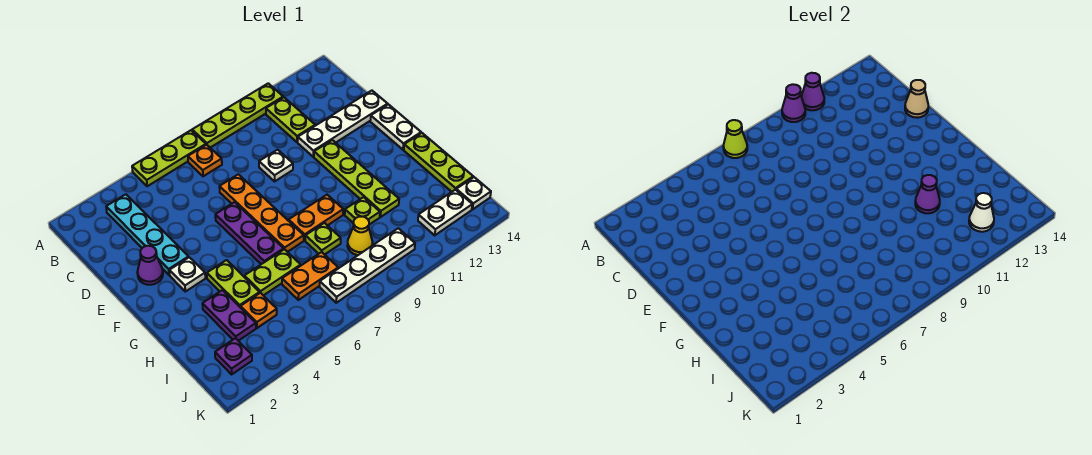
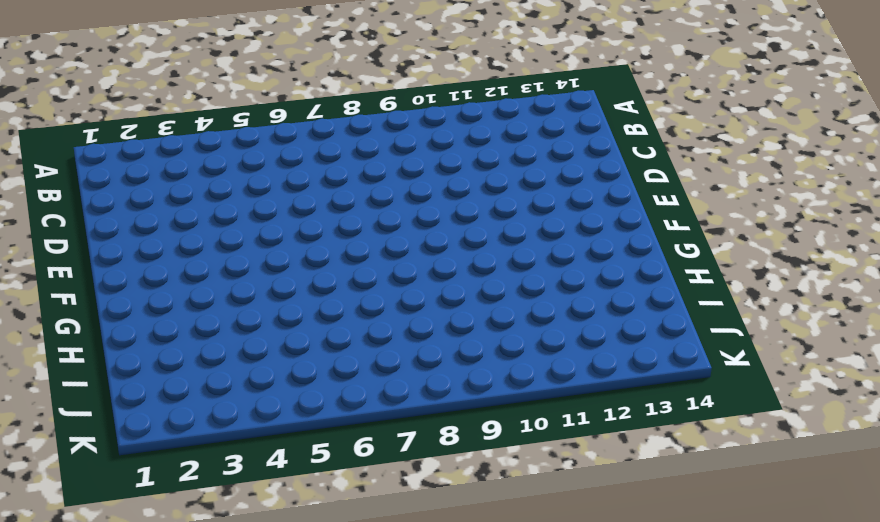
none -> lime plate A5:A7 level 1
none -> lime plate A8:A11 level 1
none -> cyan plate B3:E3 level 1
none -> orange plate B7 level 1

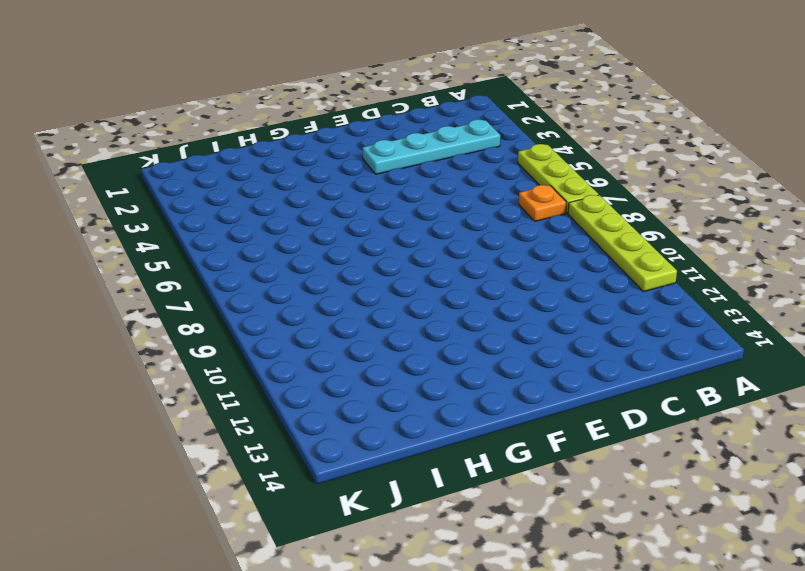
none -> lime plate B11:C11 level 1
none -> orange plate D7:G7 level 1
none -> white plate D9 level 1
none -> white plate D11:D14 level 1

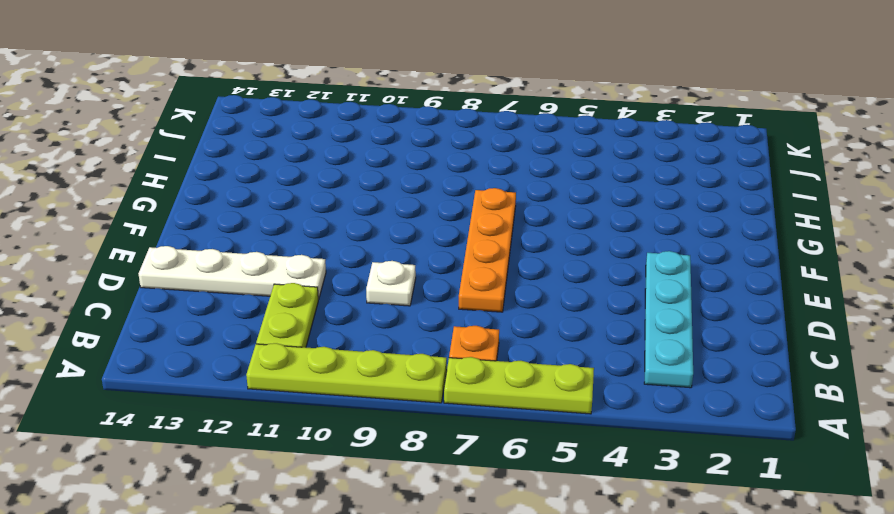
none -> purple cone E2 level 1
none -> purple plate E6:G6 level 1
none -> lime plate E11:H11 level 1
none -> white plate E14:F14 level 1

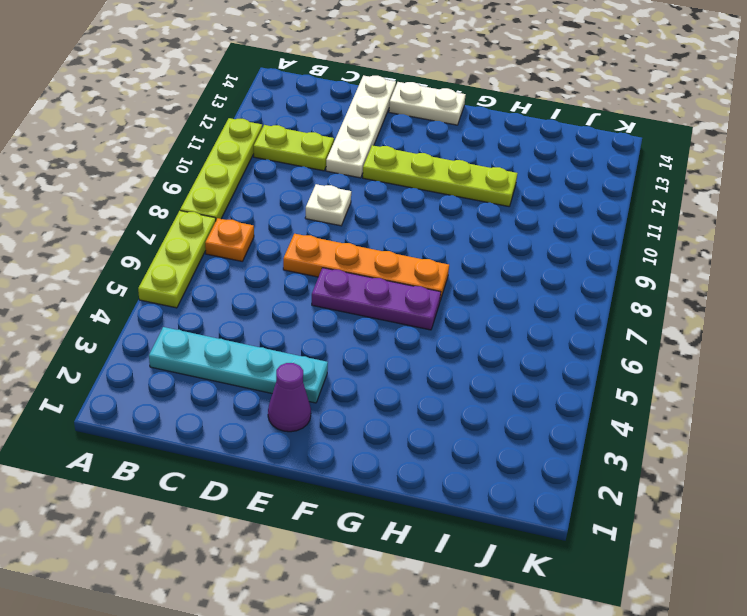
none -> white plate F3 level 1
none -> lime plate G4:H4 level 1
none -> orange plate G8:G9 level 1
none -> lime plate G14:I14 level 1

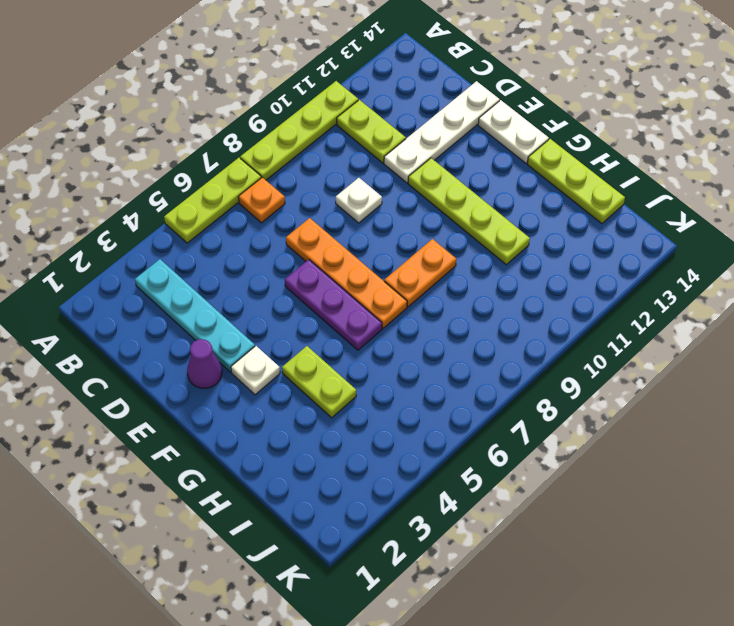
none -> purple plate H3:I3 level 1
none -> lime plate H5:H6 level 1
none -> lime plate H8 level 1
none -> lime plate H10 level 1

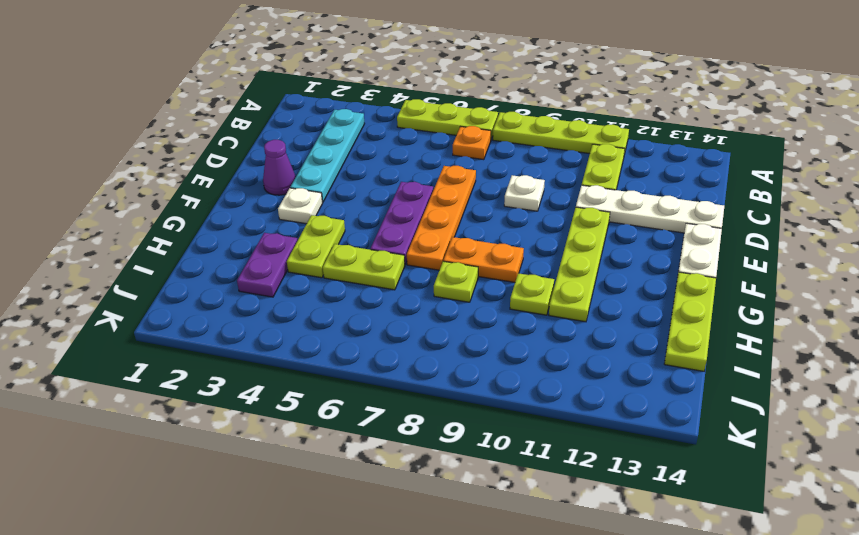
none -> orange plate I4 level 1
none -> orange plate I6:I7 level 1
none -> yellow cone I9 level 1
none -> purple plate J2 level 1

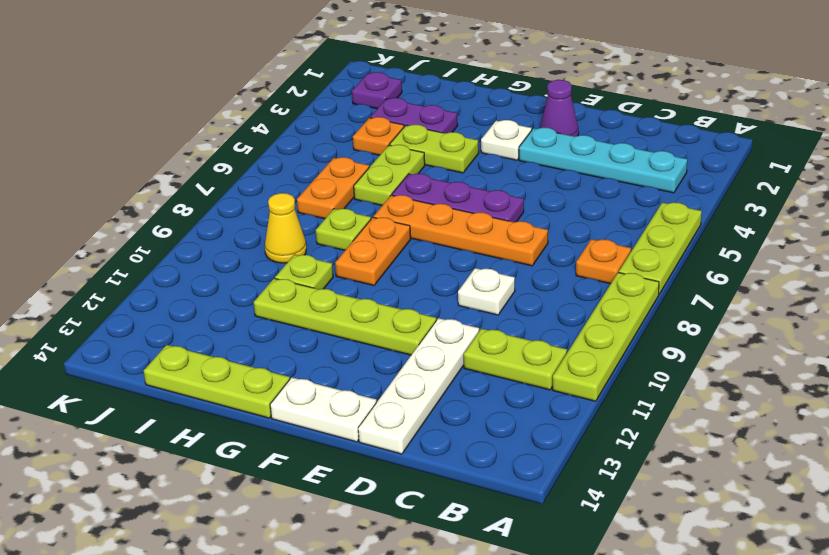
none -> white plate J7:J10 level 1
none -> white plate J12:J13 level 1
none -> white plate J14 level 1
none -> lime cone A7 level 2

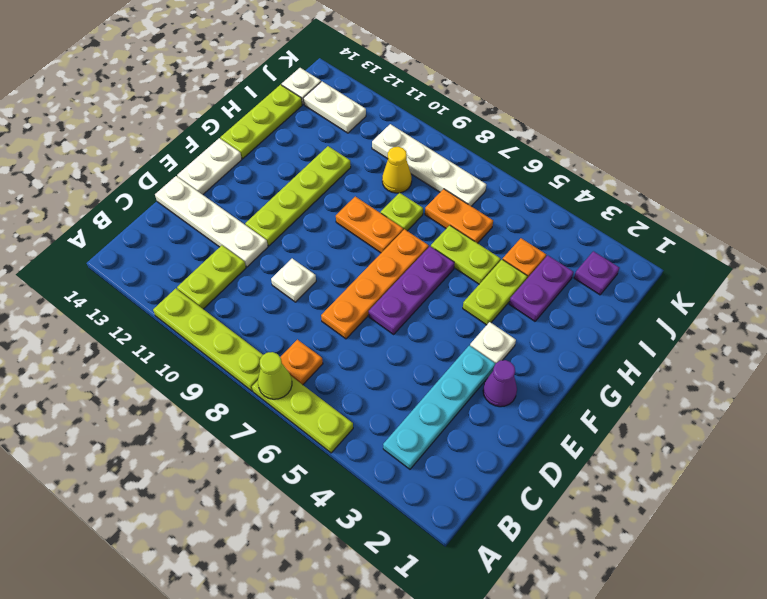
none -> lime plate H10 level 1
none -> purple cone A10 level 2
none -> purple cone A11 level 2
none -> tan cone D14 level 2

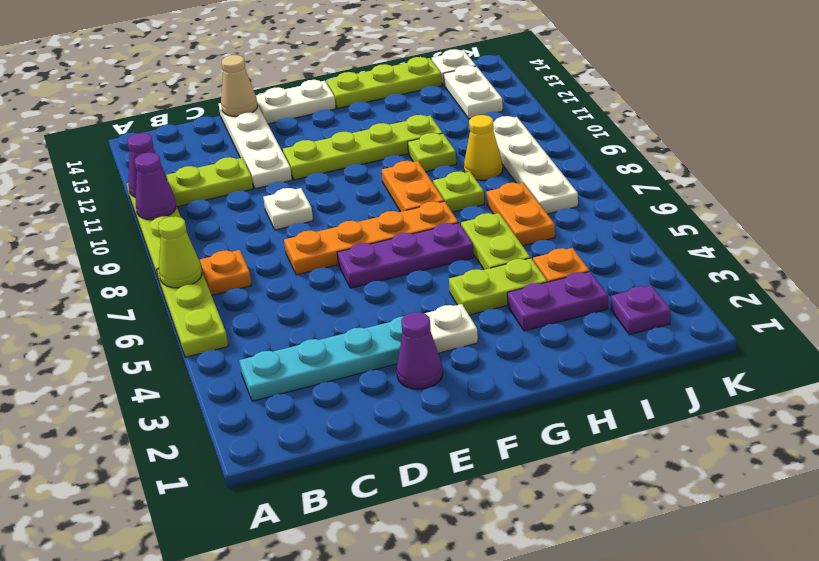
none -> purple cone H11 level 2
none -> white cone J12 level 2

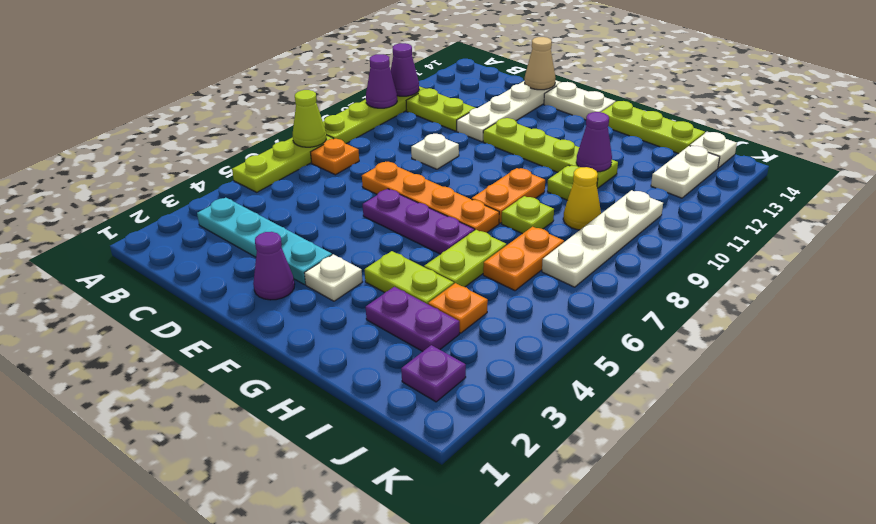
none -> white cone J12 level 2

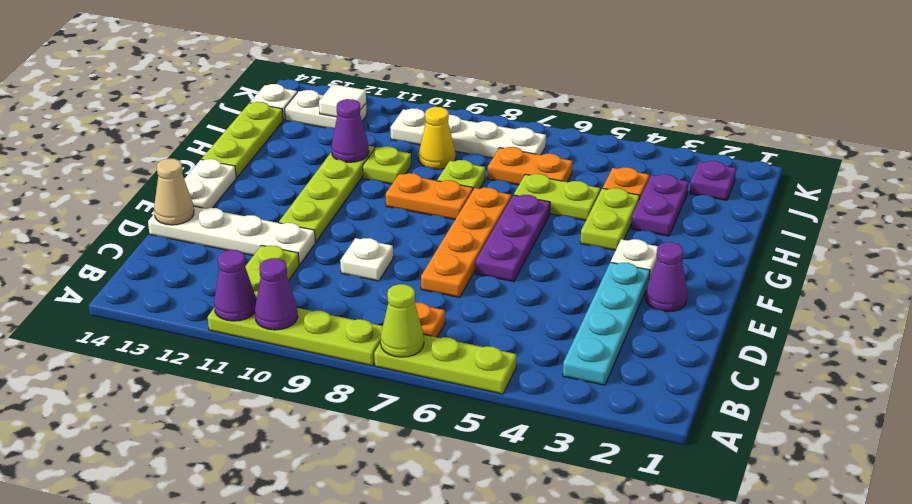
white tile J12 level 2 -> white cone J12 level 2

